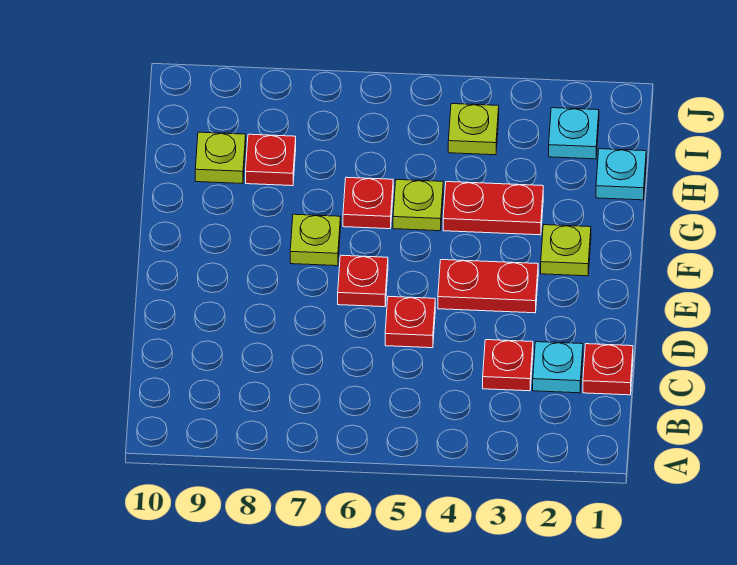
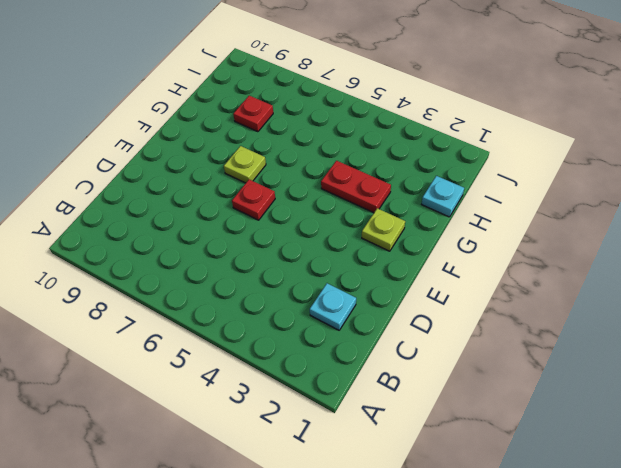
none -> red plate C1 level 1
none -> red plate C3 level 1
none -> red plate D5 level 1

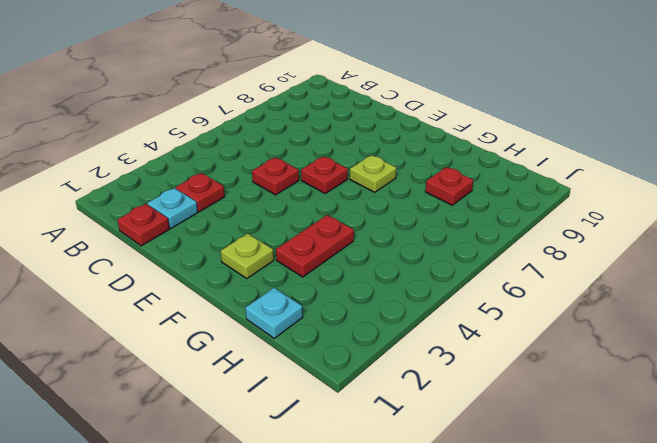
none -> red plate E3:E4 level 1
none -> lime plate G5 level 1
none -> red plate G6 level 1

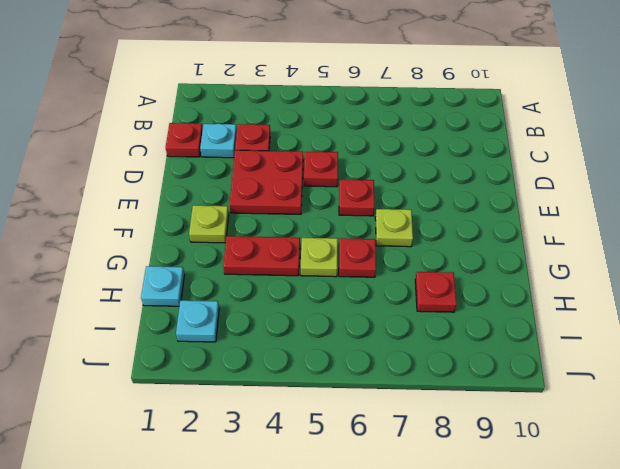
red plate D3:E4 level 1 -> red plate E3:E4 level 1
none -> lime plate H9 level 1
none -> lime plate I4 level 1

